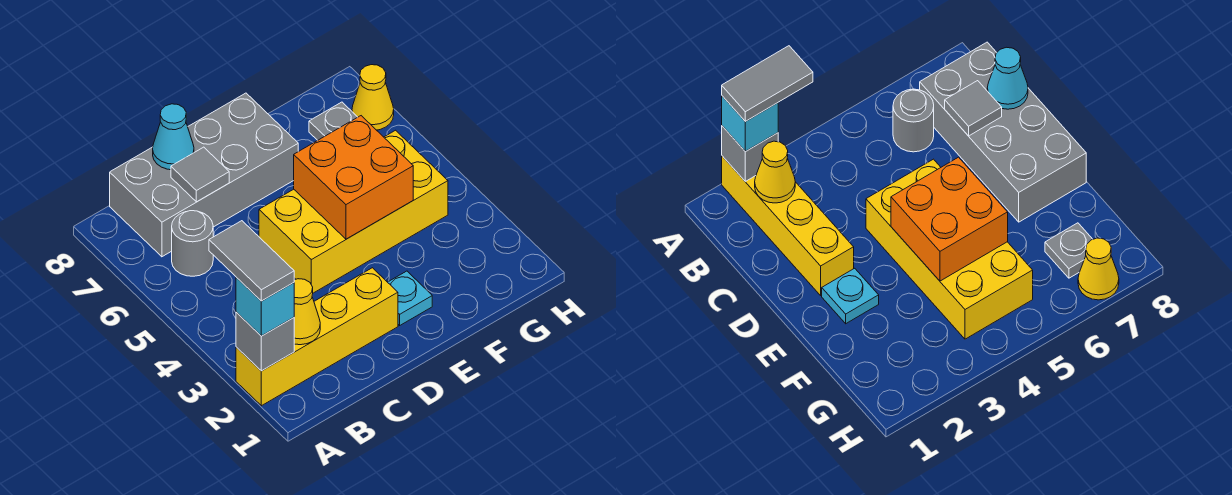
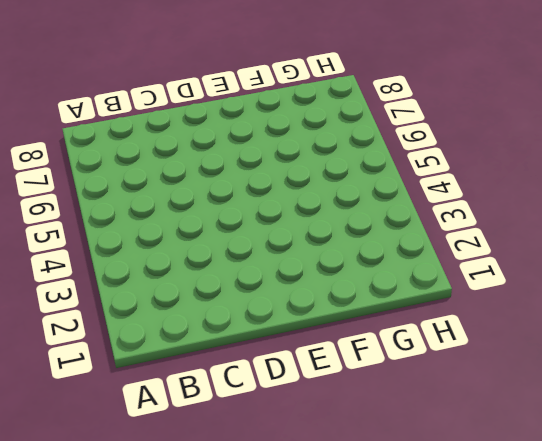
none -> yellow brick A2:D2 level 1
none -> grey round brick B6 level 1
none -> grey brick B7:E8 level 1

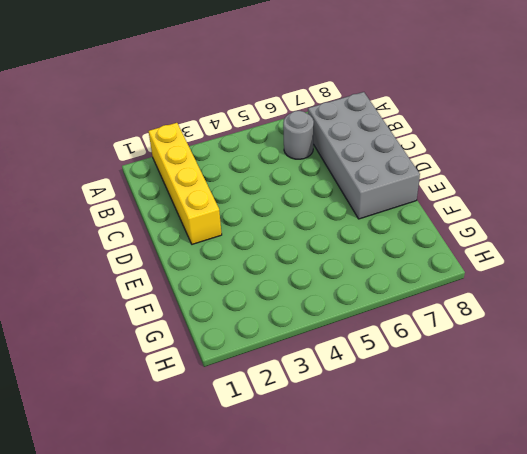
none -> yellow brick D4:G5 level 1
none -> cyan plate E2 level 1
none -> grey plate G7 level 1

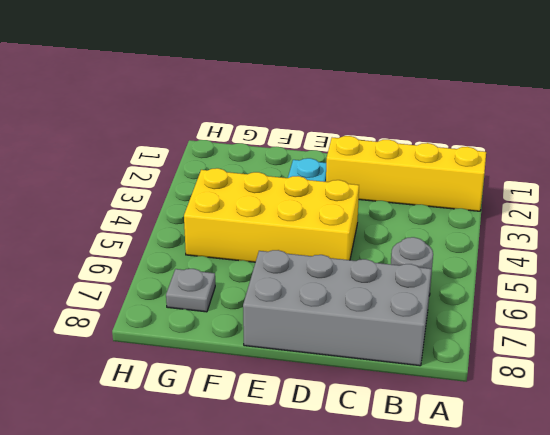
none -> yellow cone H7 level 1
none -> grey brick A2 level 2
none -> yellow cone B2 level 2

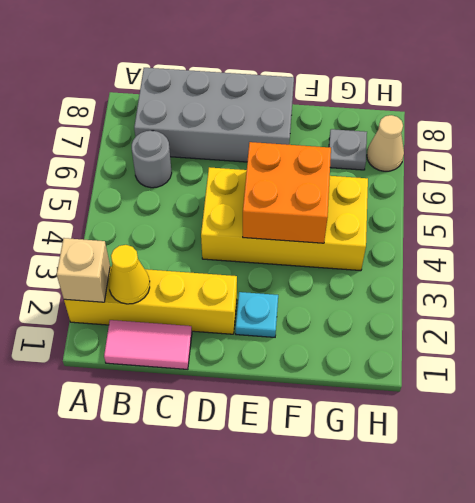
tan brick A2 level 2 -> grey brick A2 level 2
pink tile B1:C1 level 1 -> none
tan cone H7 level 1 -> yellow cone H7 level 1
none -> grey tile C7 level 2
none -> cyan cone C8 level 2
none -> cyan brick A2 level 3

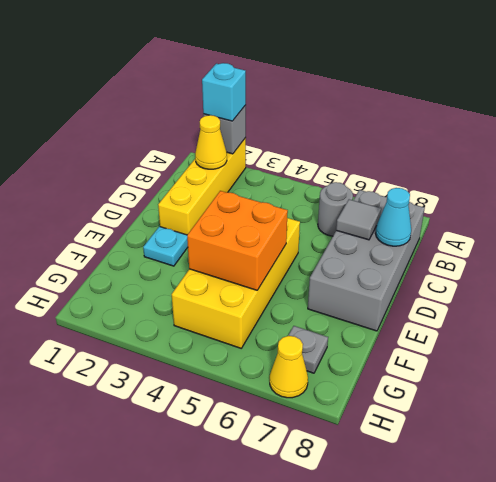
none -> grey tile A2:A3 level 4

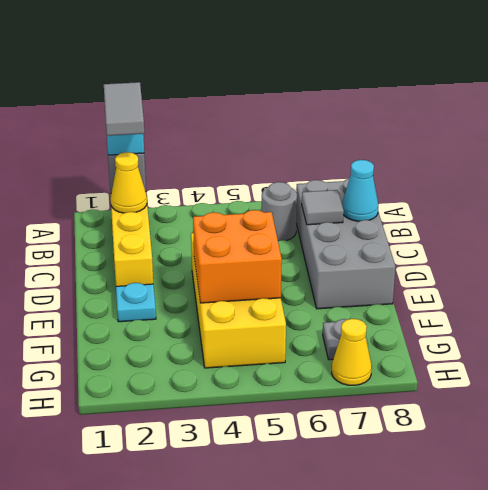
grey tile A2:B2 level 4 -> grey tile A2:A3 level 4

